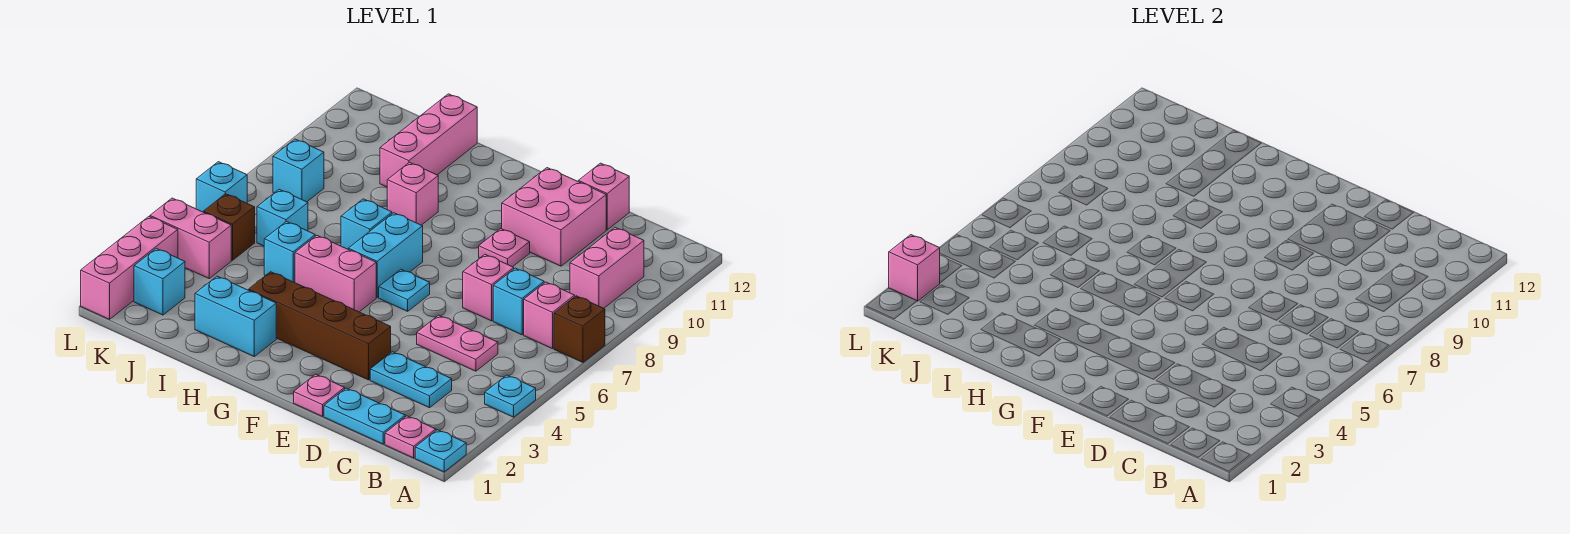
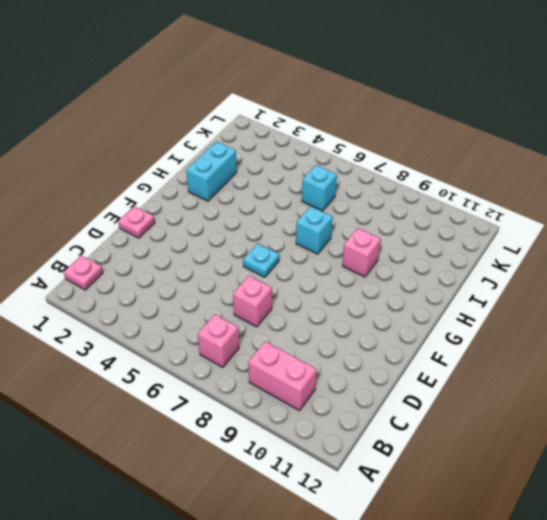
none -> cyan plate A1 level 1
none -> cyan plate A4 level 1
none -> brown brick A7 level 1
none -> cyan plate C1:D1 level 1

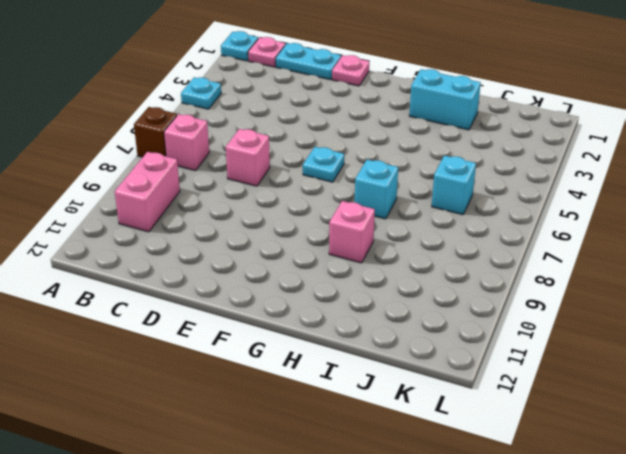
none -> cyan plate C3:D3 level 1
none -> pink plate C5:D5 level 1
none -> cyan brick C7 level 1
none -> pink brick D10:E11 level 1

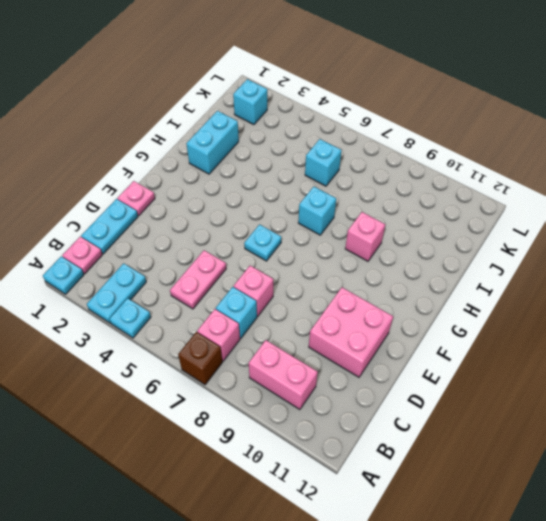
cyan plate A3:B3 level 1 -> cyan plate C3:D3 level 1
none -> pink brick D12 level 1
none -> brown brick E3:H3 level 1
none -> pink plate E9 level 1
none -> pink brick G5:H5 level 1

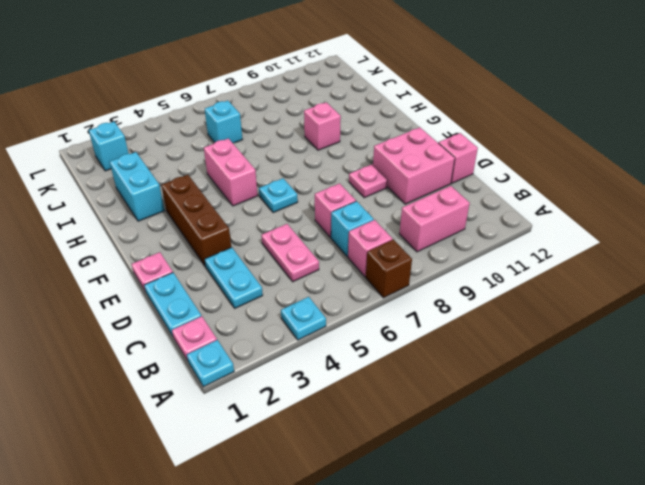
brown brick E3:G3 level 1 -> brown brick E3:H3 level 1
none -> cyan brick G6:G7 level 1
none -> cyan brick H7 level 1
none -> cyan brick I5 level 1
none -> pink brick I10:I12 level 1

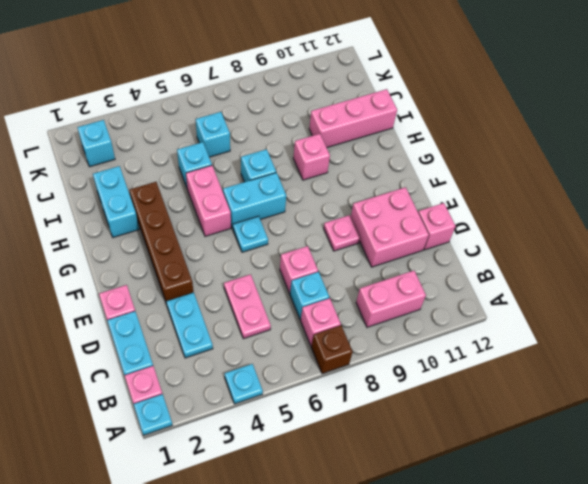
none -> pink brick K4:L4 level 1
none -> brown brick K5 level 1
none -> cyan brick K8 level 1
none -> pink brick L1:L3 level 1

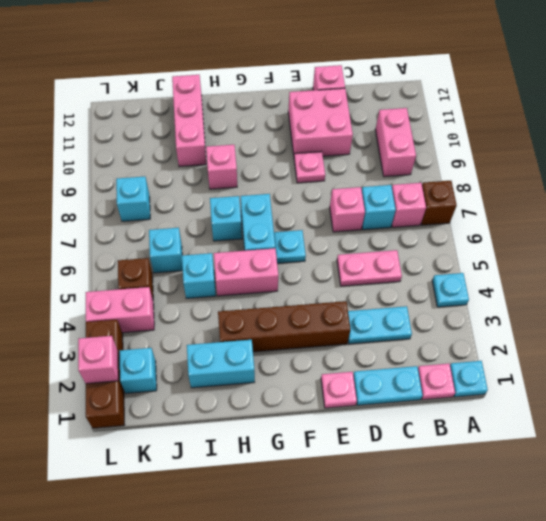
brown brick L1:L3 level 1 -> pink brick L1:L3 level 1
none -> cyan brick L6 level 1

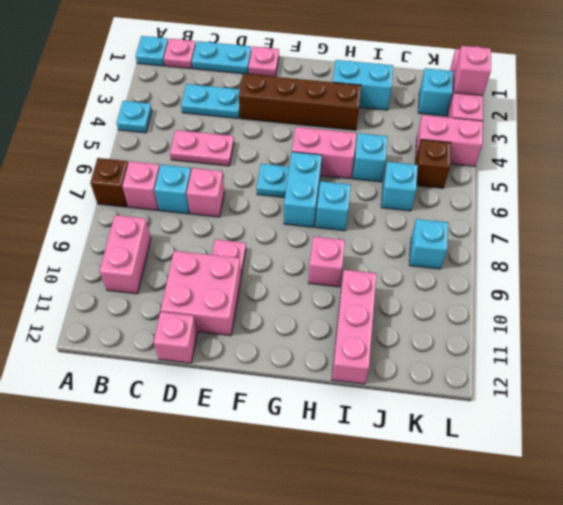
none -> cyan brick L6 level 1

